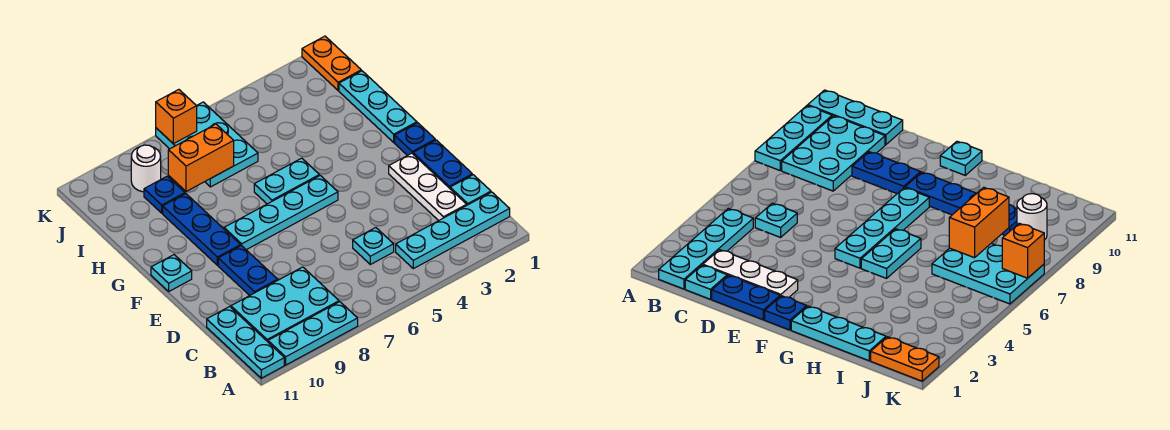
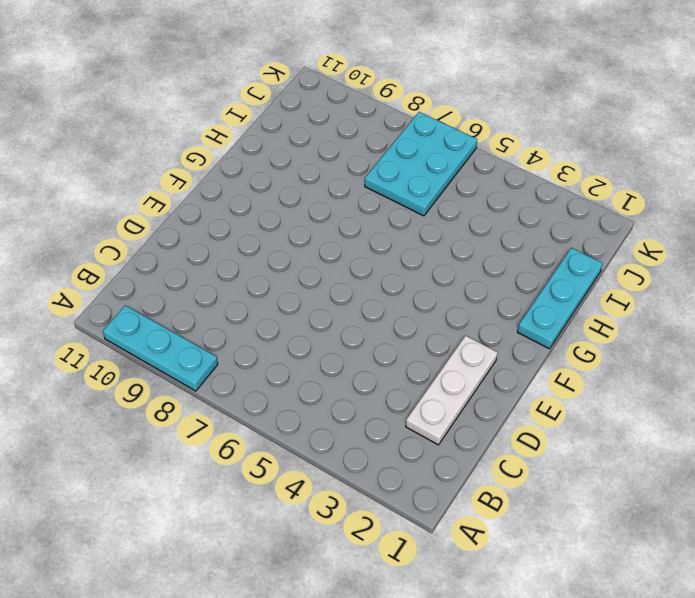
none -> cyan plate A11:C11 level 1
none -> cyan plate B1:B4 level 1
none -> cyan plate B8:C10 level 1

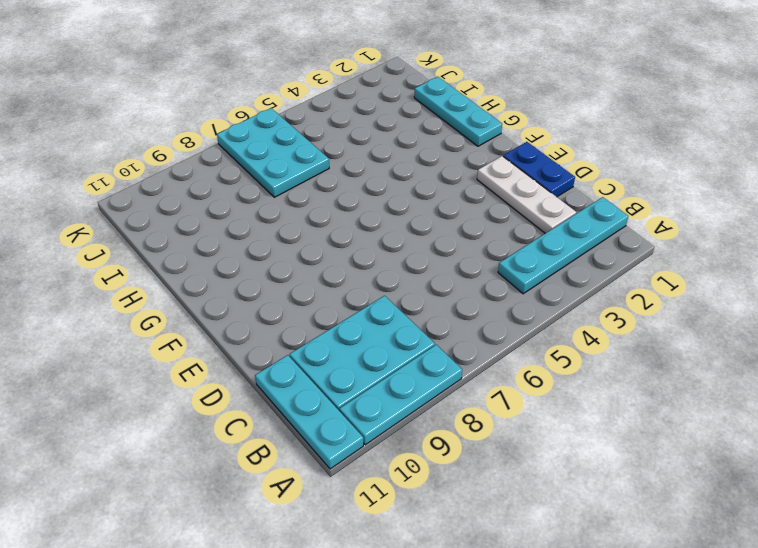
none -> cyan plate C1 level 1
none -> cyan plate C5 level 1
none -> blue plate D9:E9 level 1

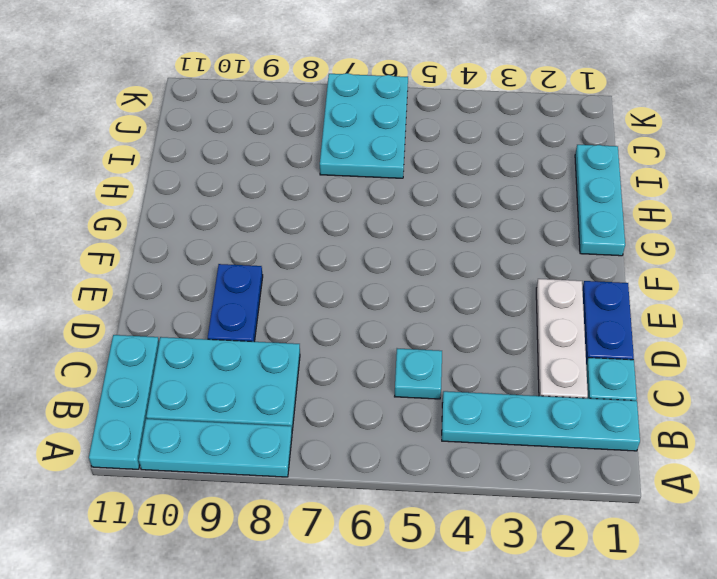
none -> blue plate F1 level 1
none -> cyan plate F5:F8 level 1
none -> blue plate F9:H9 level 1

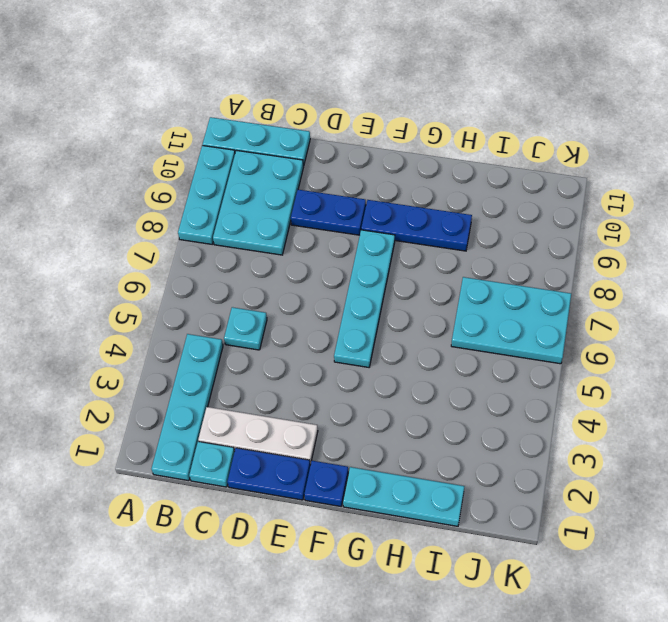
none -> cyan plate F11 level 1
none -> cyan plate G5:G6 level 1
none -> blue plate I9 level 1

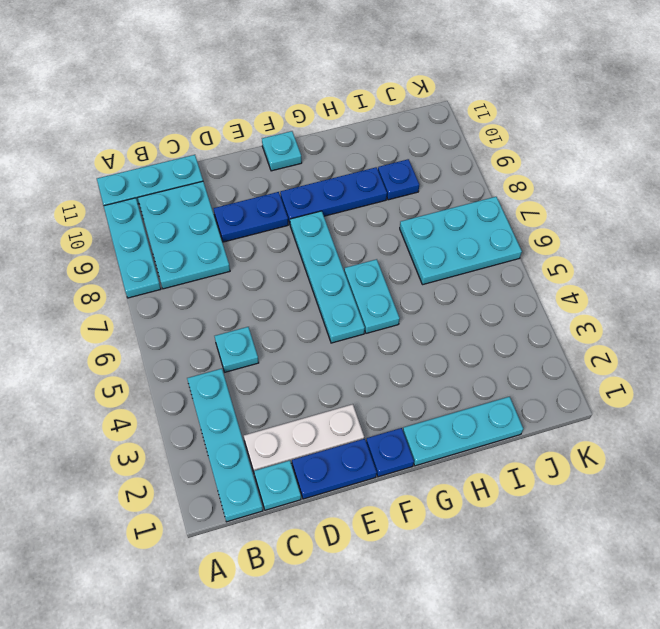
none -> orange plate J1:K1 level 1
none -> white round brick J9 level 1
none -> orange brick I7:I8 level 2

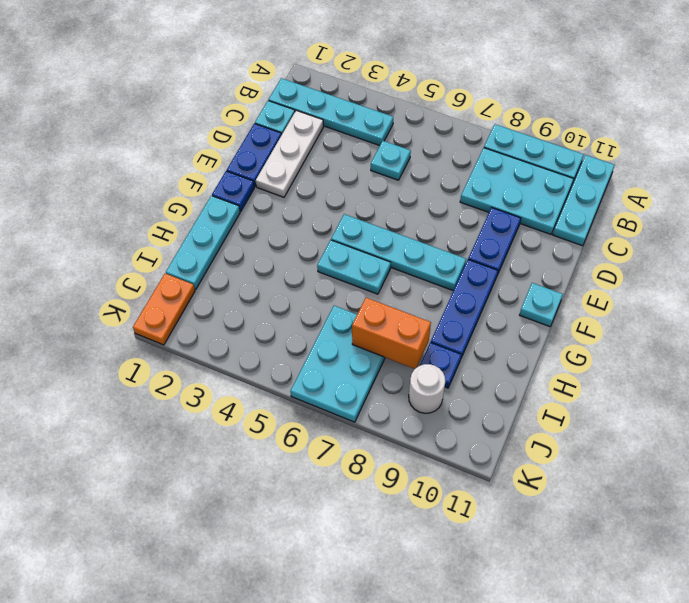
none -> orange brick K7 level 2

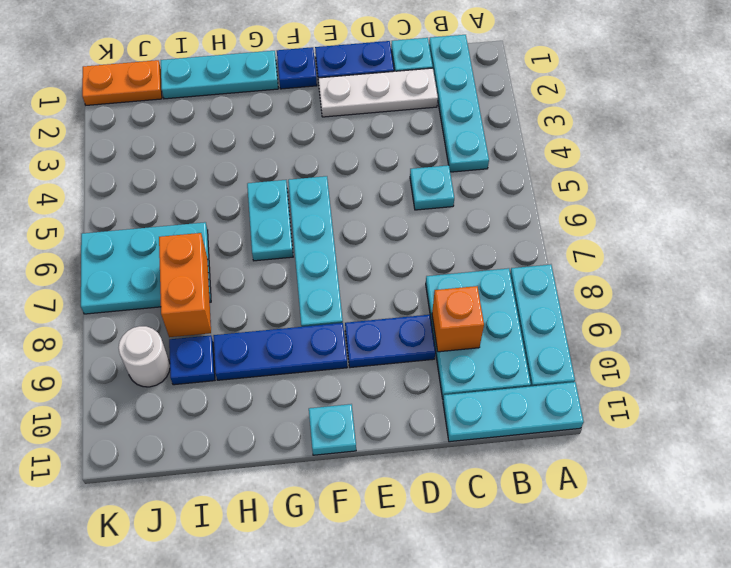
orange brick C9 level 2 -> orange brick K7 level 2

